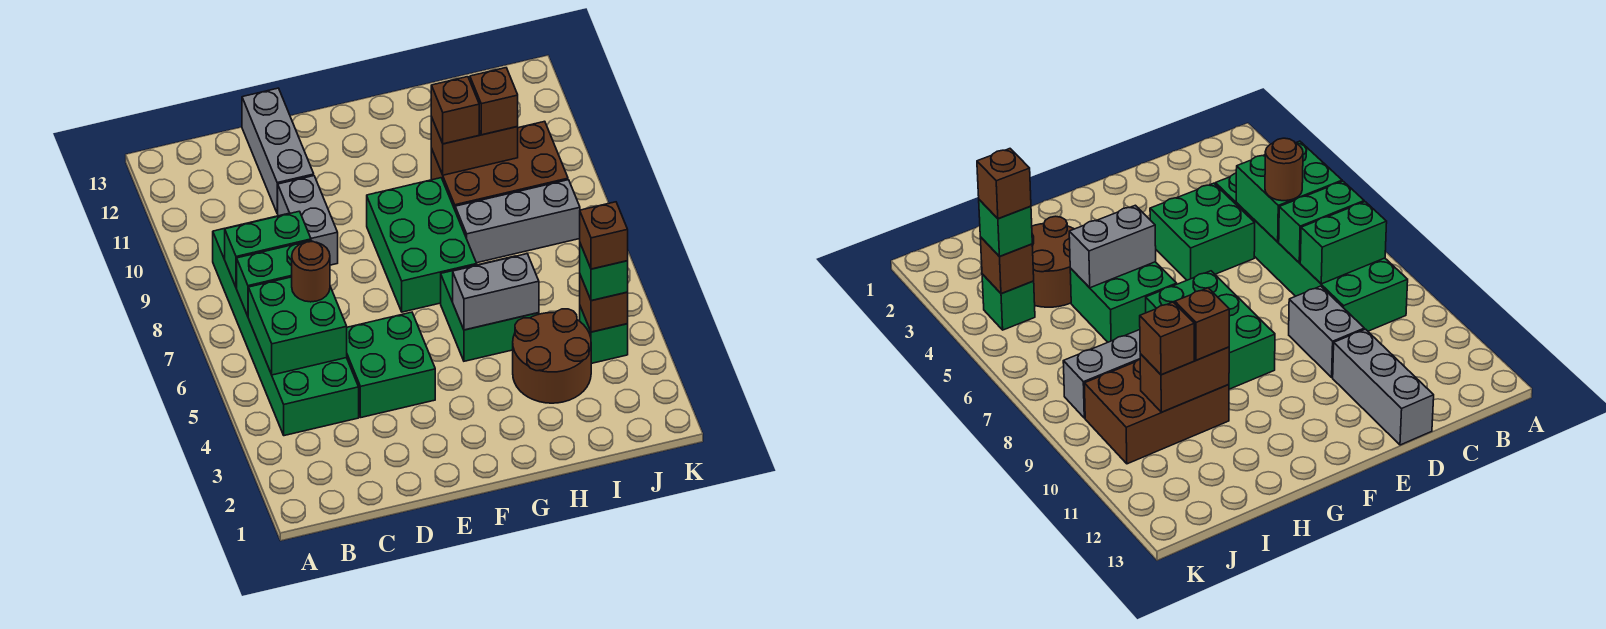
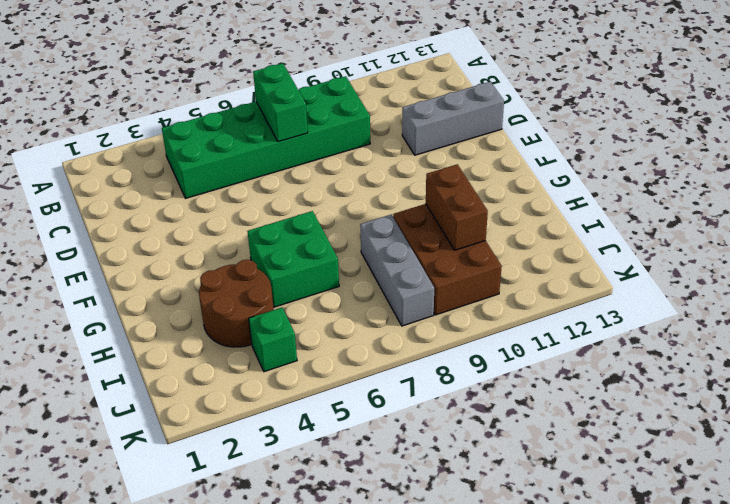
none -> green brick D4:E5 level 1
none -> grey brick D9:D10 level 1
none -> green brick F7:G9 level 1

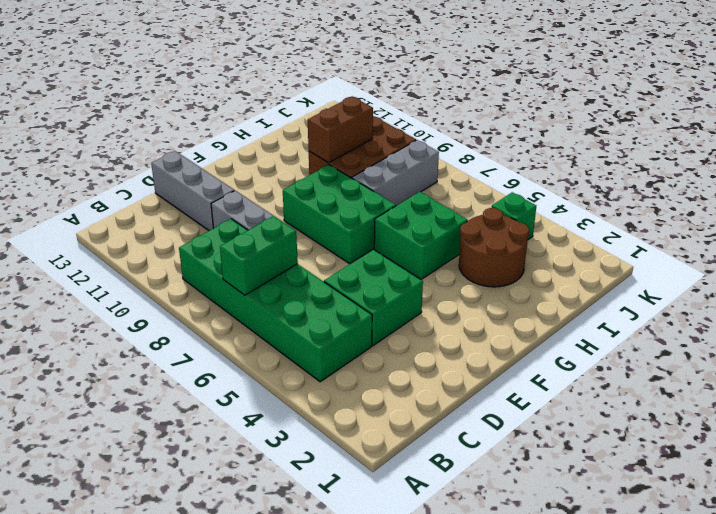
none -> green brick B5:C6 level 2
none -> green brick B8:C8 level 2
none -> grey brick G5:H5 level 2

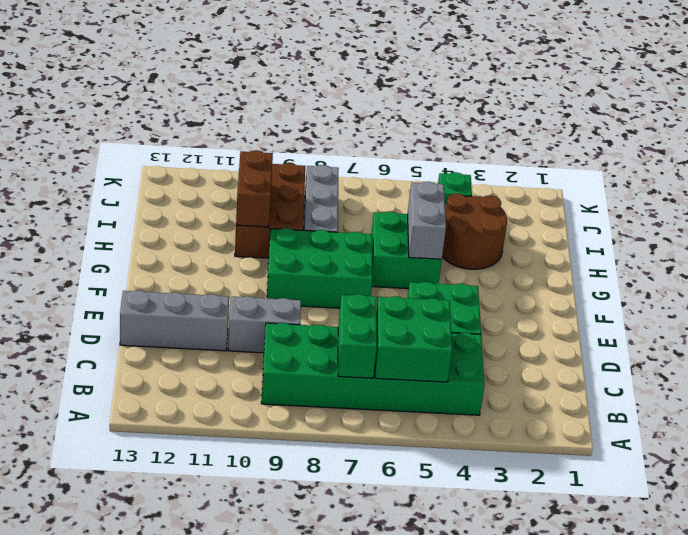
none -> green brick B8:C8 level 2
none -> brown brick J4 level 2
none -> brown round brick C6 level 3

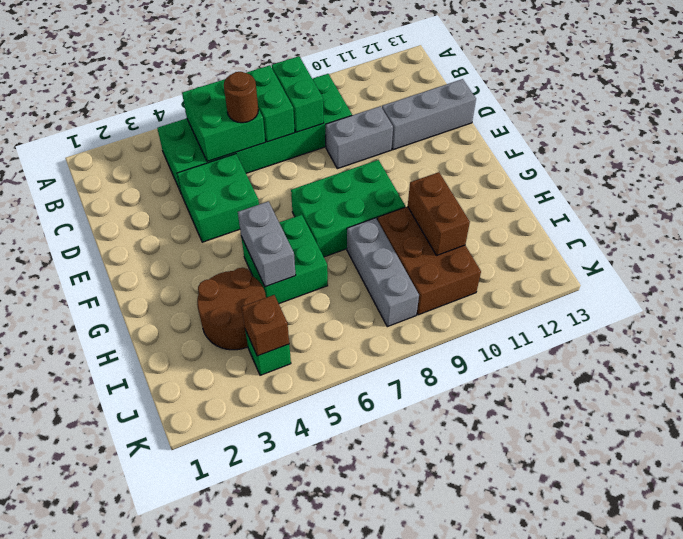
none -> brown brick H10 level 3
none -> brown brick I10 level 3
none -> green brick J4 level 3

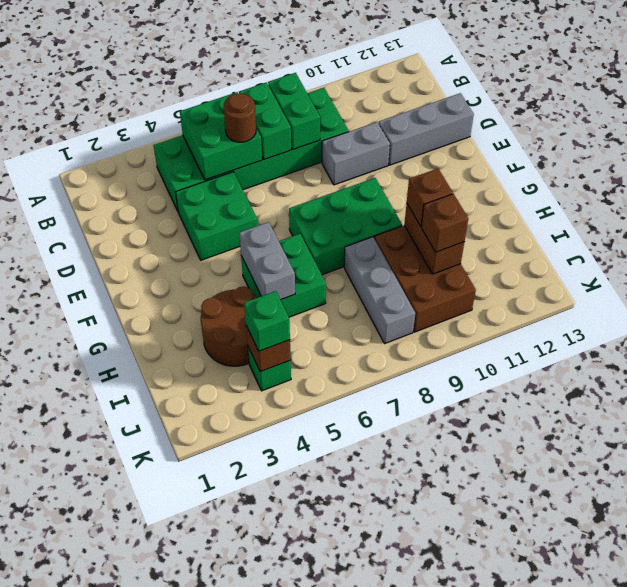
none -> brown brick J4 level 4

